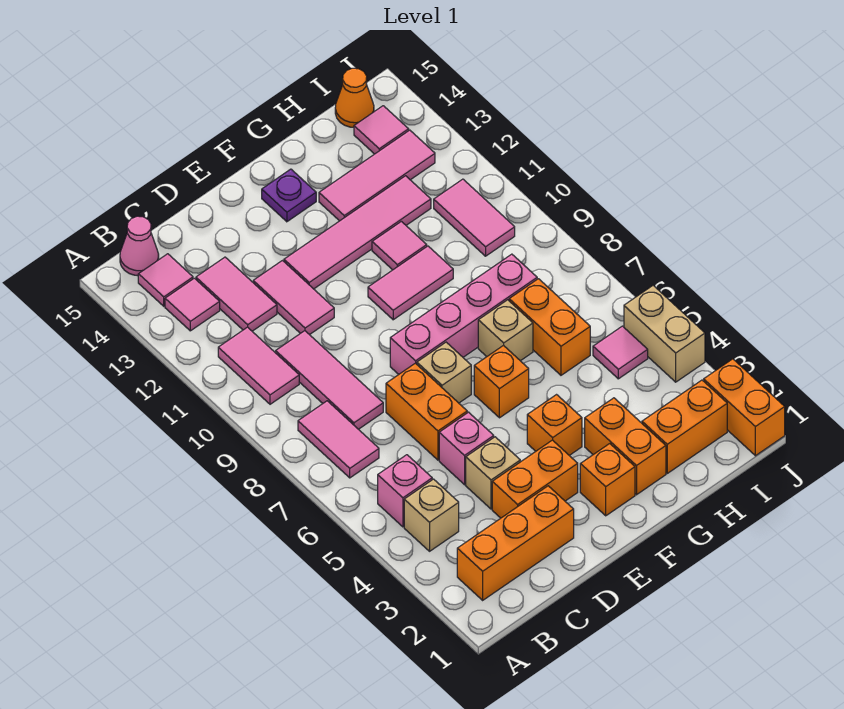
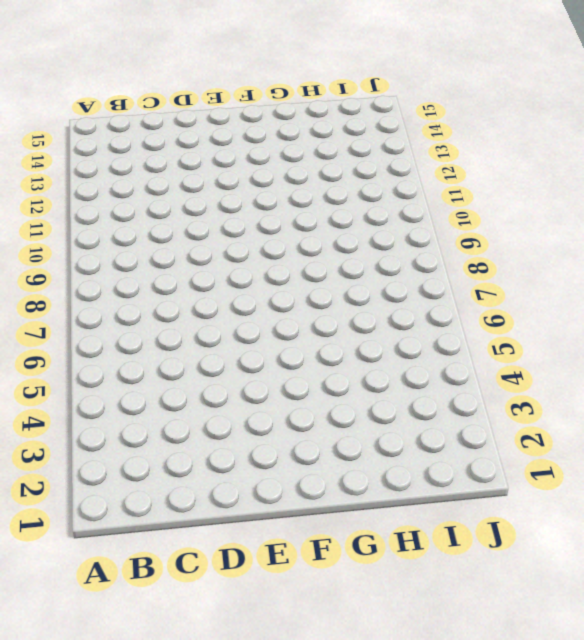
none -> orange brick B2:D2 level 1
none -> tan brick B4 level 1
none -> pink brick B5 level 1
none -> pink tile B7:B8 level 1

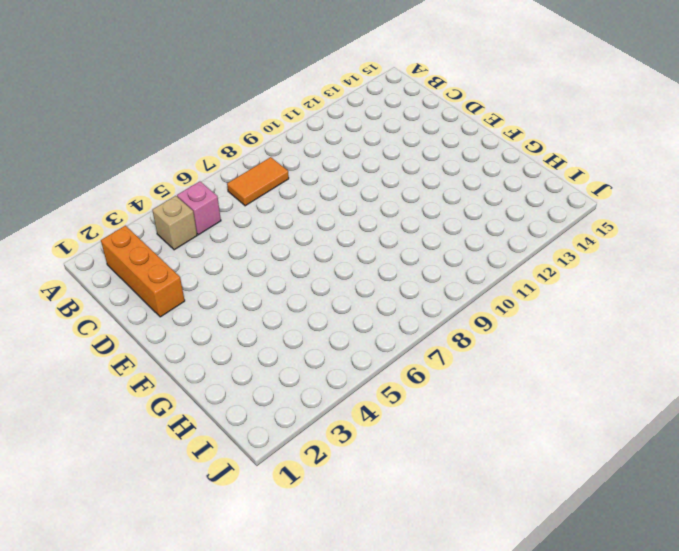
orange tile B7:B8 level 1 -> pink tile B7:B8 level 1
none -> pink tile B10:B11 level 1
none -> pink tile B13 level 1
none -> pink tile B14 level 1
none -> pink cone B15 level 1

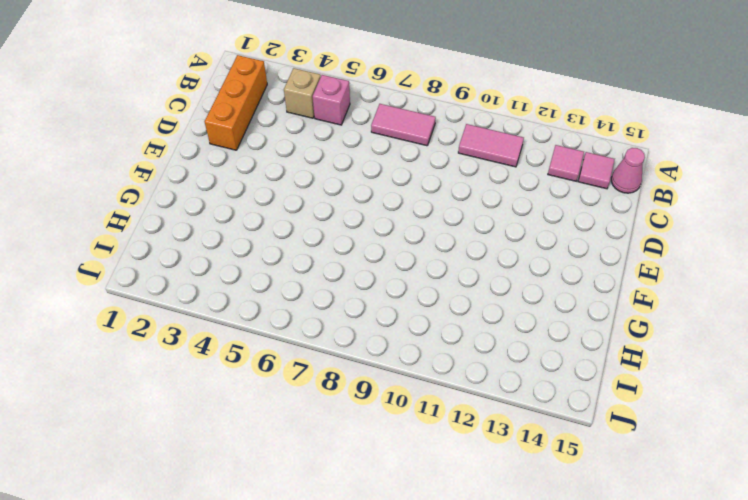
none -> pink tile C8:C10 level 1
none -> pink tile C12:C13 level 1
none -> orange brick D3:E3 level 1
none -> tan brick D4 level 1

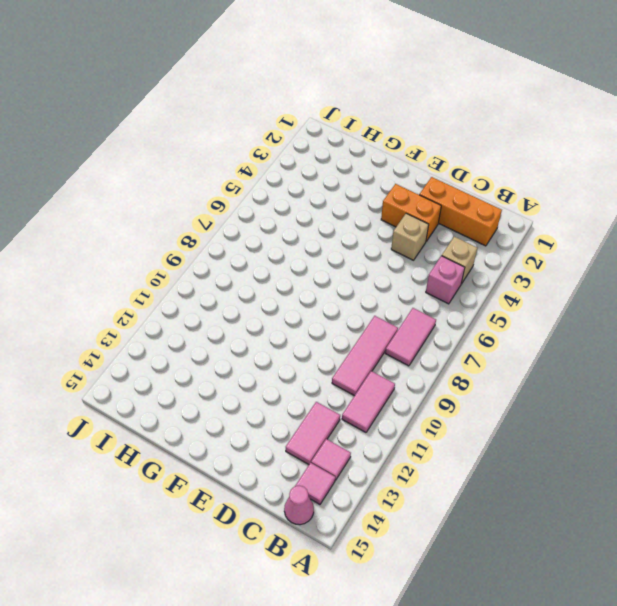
none -> pink brick D5 level 1
none -> orange brick D6:D7 level 1
none -> pink tile D11:D12 level 1
none -> tan brick E7 level 1

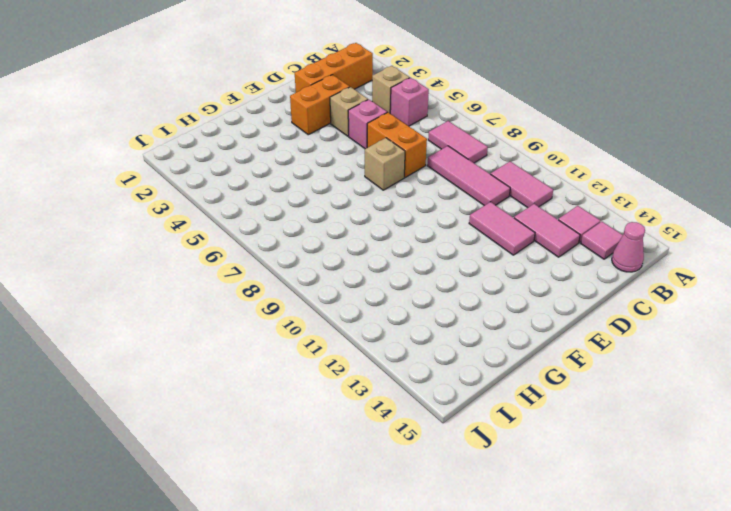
none -> pink brick E8:H8 level 1
none -> pink tile E12:H12 level 1
none -> orange brick F2 level 1
none -> orange brick F4 level 1

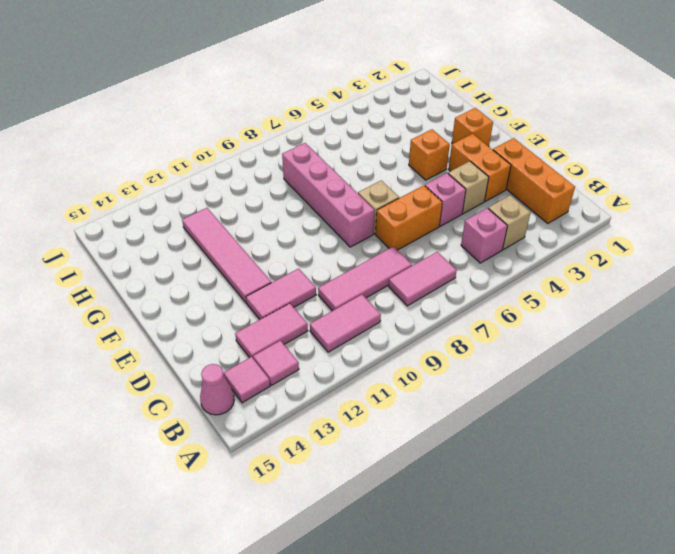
none -> orange brick F6 level 1
none -> pink tile F10:G10 level 1
none -> purple plate F14 level 1
none -> orange brick G2:G3 level 1

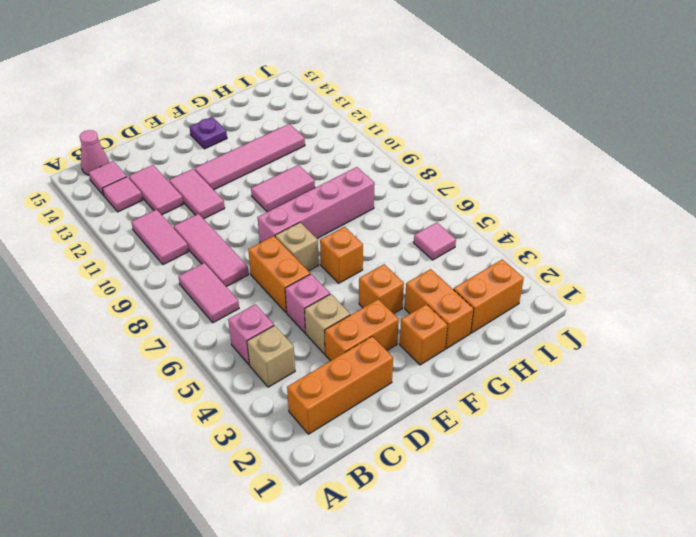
none -> tan brick G7 level 1
none -> pink tile G11 level 1
none -> pink tile G13:I13 level 1
none -> orange brick H6:H7 level 1

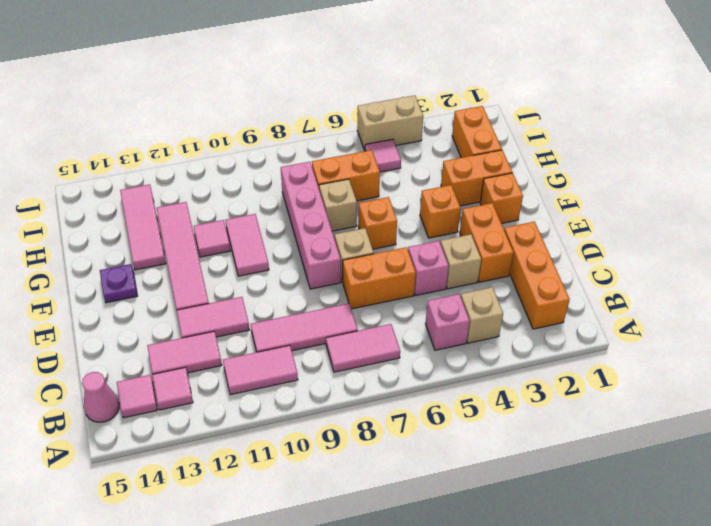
none -> pink tile I10:I11 level 1
none -> pink tile I14 level 1
none -> orange cone I15 level 1
none -> orange brick J1:J2 level 1

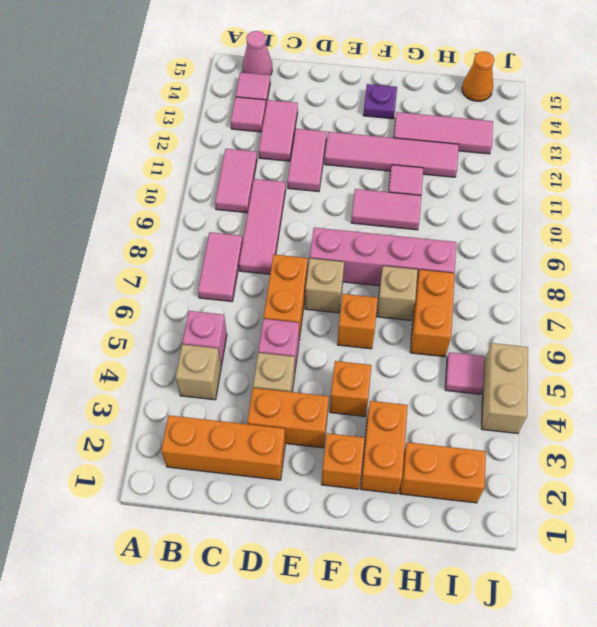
none -> pink tile I10:I11 level 1
none -> pink tile I14 level 1
none -> orange brick J1:J2 level 1

